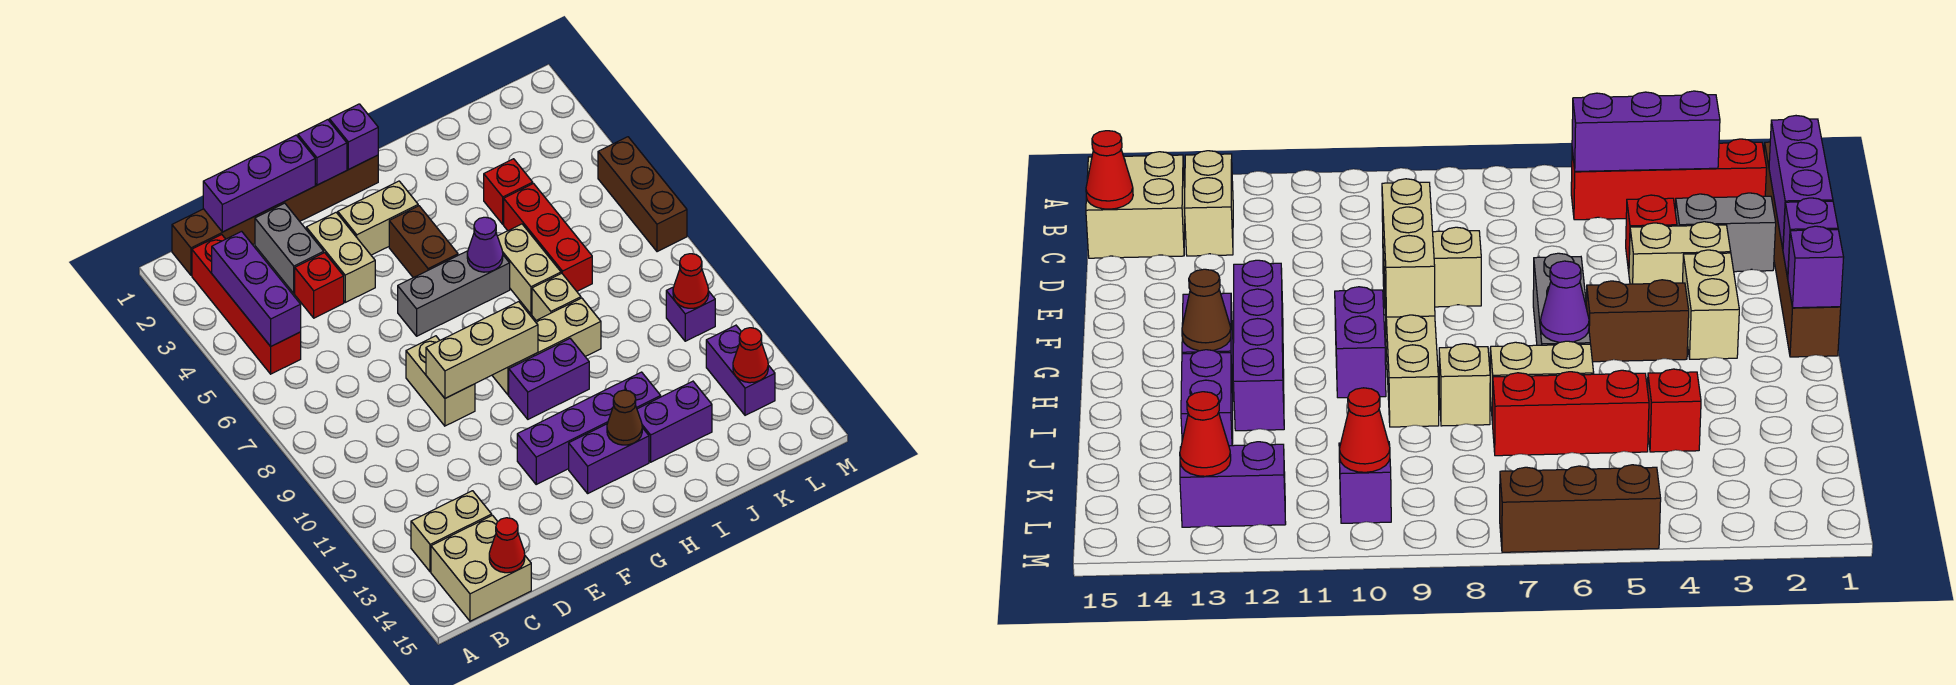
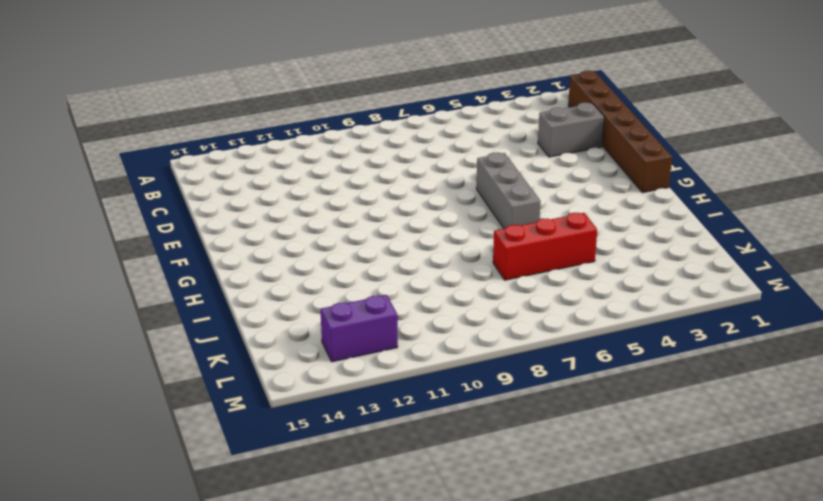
none -> red brick B2:B5 level 1
none -> tan brick B13:C13 level 1
none -> tan brick B14:C15 level 1
none -> red brick D4 level 1

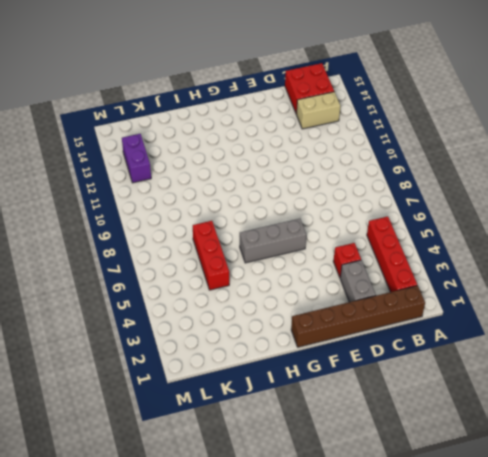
red brick B14:C15 level 1 -> tan brick B14:C15 level 1
none -> tan brick E3:E4 level 1
none -> tan brick E8:E9 level 1
none -> tan brick F3:G3 level 1
none -> purple brick F12:I12 level 1

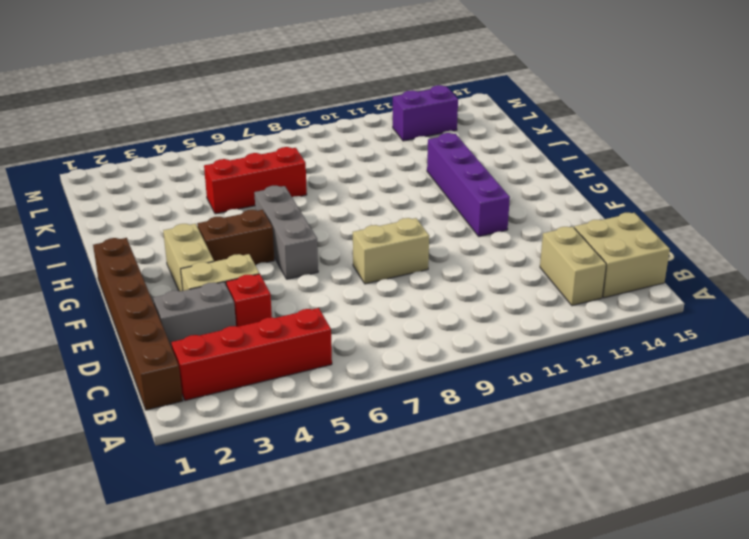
none -> tan brick G9:I9 level 1
none -> purple brick G10:H10 level 1
none -> purple brick G13:H13 level 1
none -> tan brick I6:I7 level 1

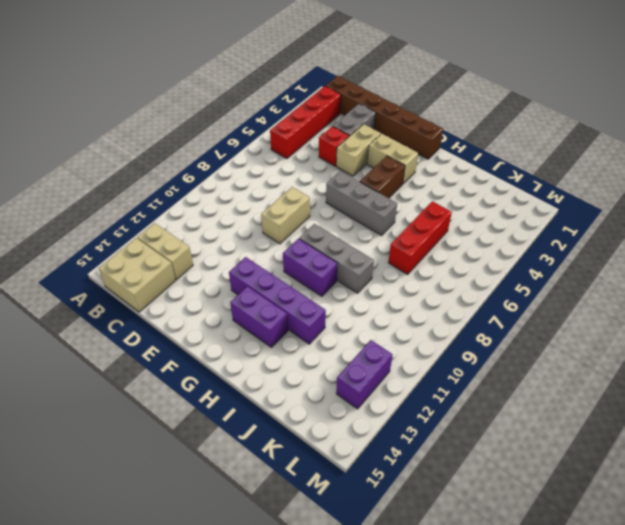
grey brick G9:I9 level 1 -> tan brick G9:I9 level 1
none -> tan brick I6:I7 level 1
none -> tan brick I8 level 1
none -> purple brick I13:J13 level 1
none -> red brick J4 level 1

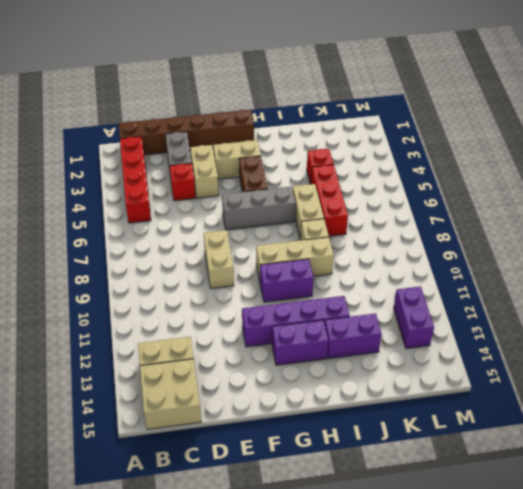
none -> purple brick L10 level 1
none -> brown brick M5:M7 level 1
none -> purple brick B3:B5 level 2
none -> purple brick C1:E1 level 2

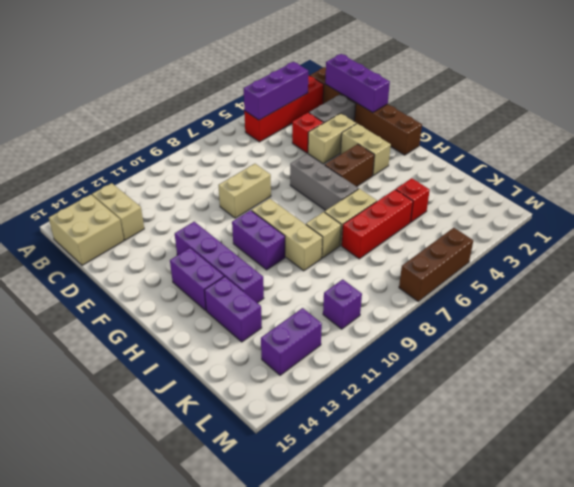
none -> red cone C15 level 2
none -> tan brick E9:G9 level 2
none -> purple brick F1 level 2
none -> purple brick G1 level 2

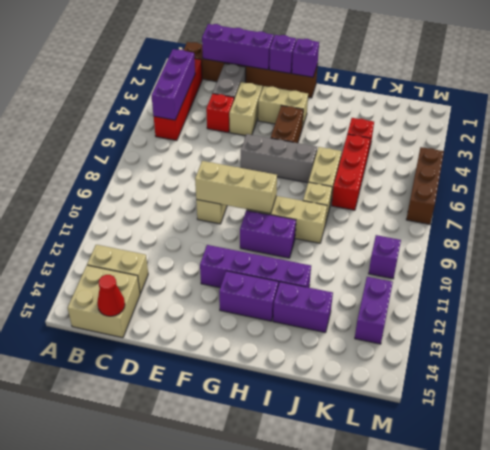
none -> purple cone H6 level 2
none -> brown cone H13 level 2
none -> red cone L10 level 2
none -> red cone L13 level 2

